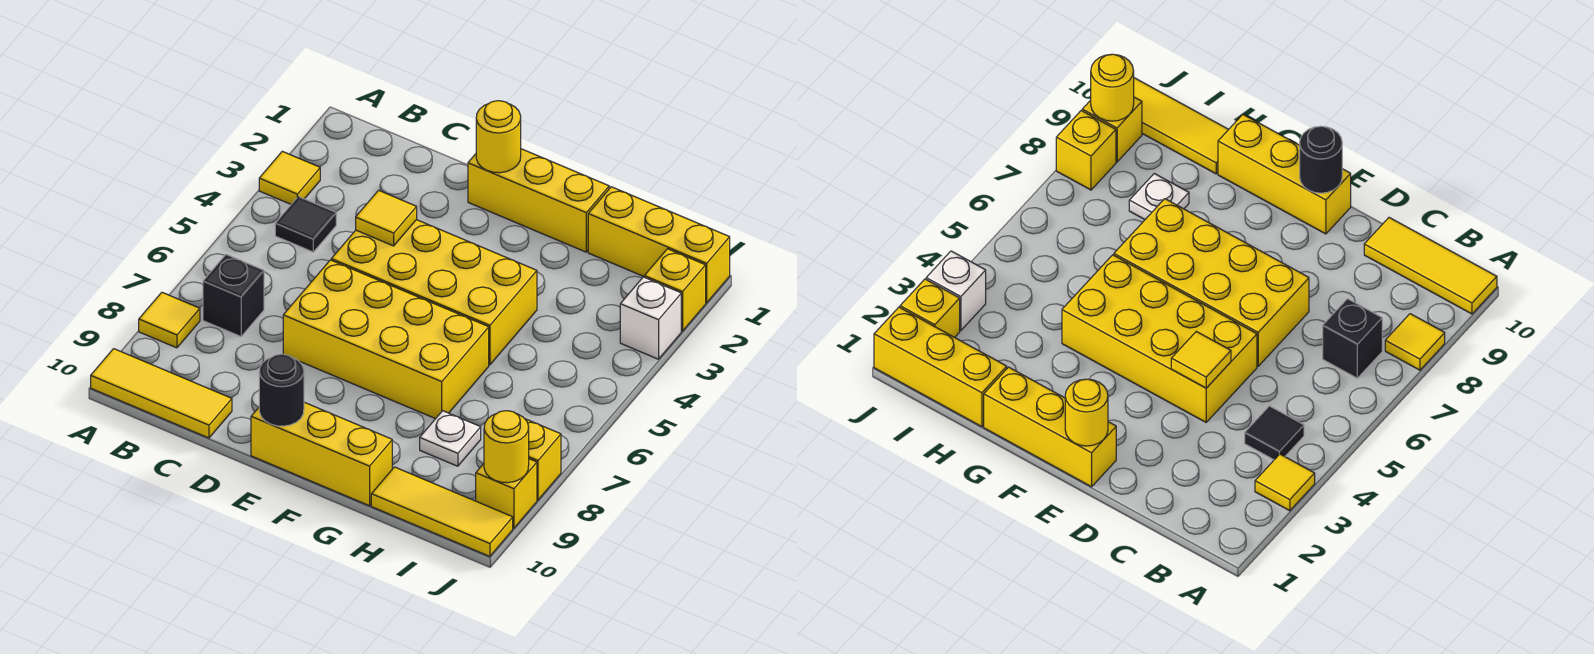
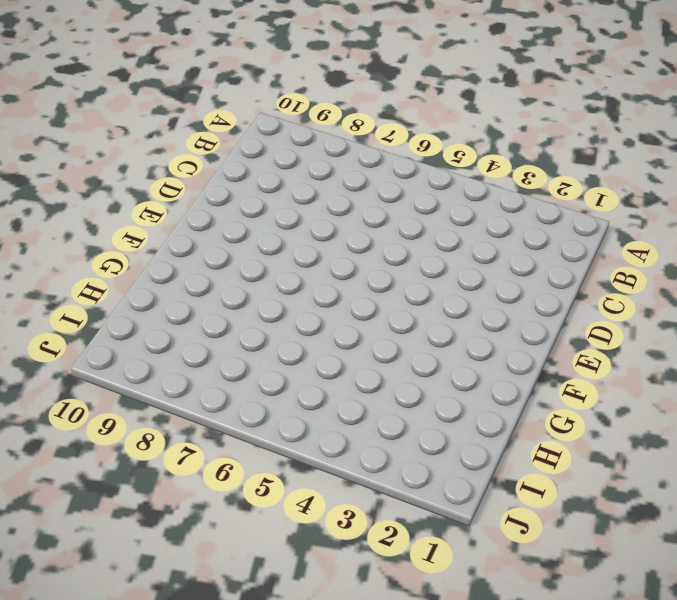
none -> yellow tile A3 level 1
none -> yellow tile A8 level 1
none -> yellow tile A10:C10 level 1

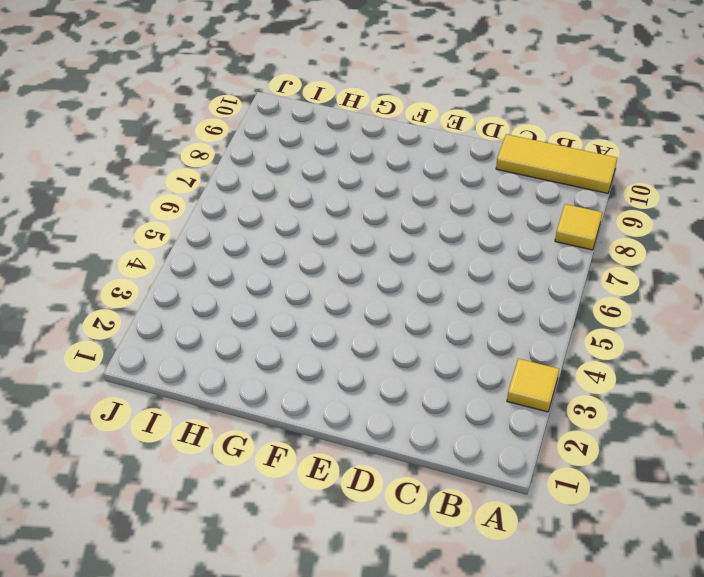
none -> black tile B4 level 1
none -> black brick B7 level 1
none -> yellow brick D4:G5 level 1

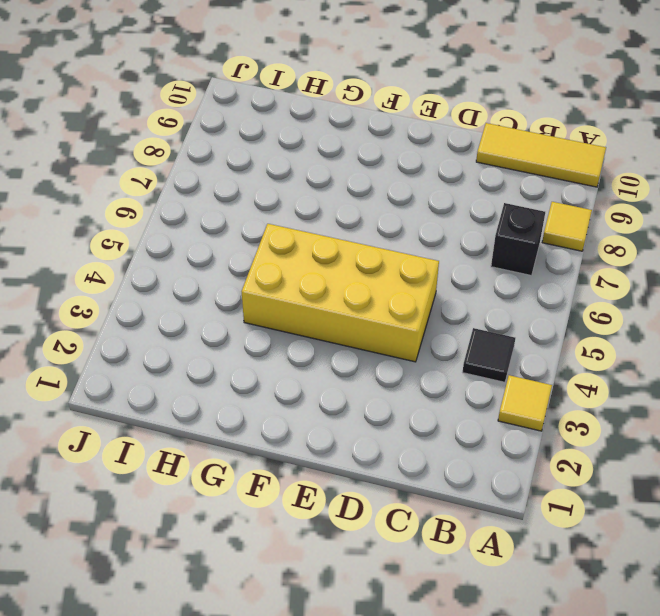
none -> yellow brick D6:G7 level 1
none -> yellow brick E1:G1 level 1
none -> yellow brick E10:G10 level 1

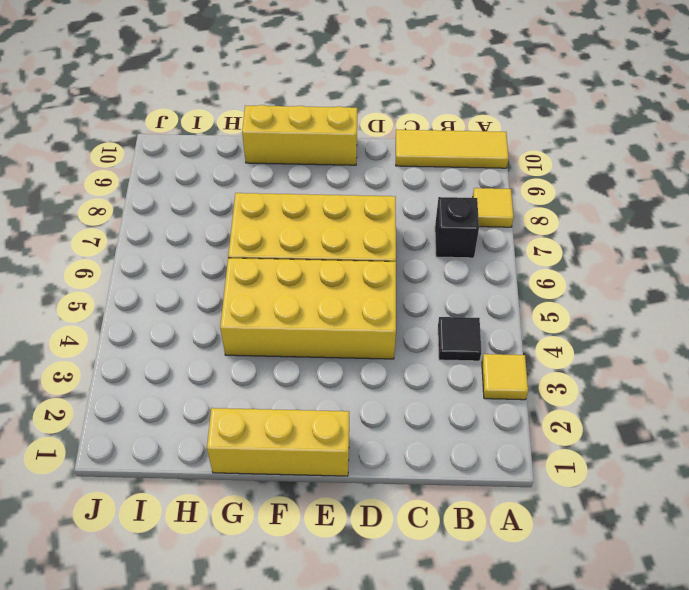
none -> yellow brick H1:J1 level 1
none -> white plate H8 level 1
none -> yellow tile H10:J10 level 1

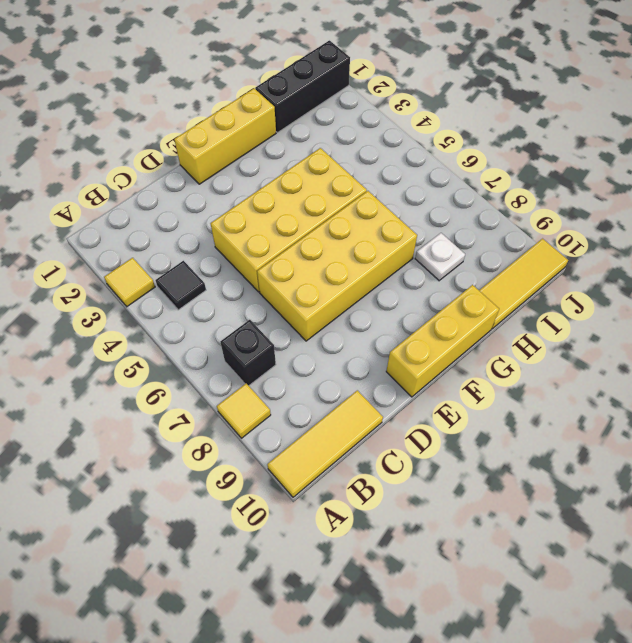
black brick H1:J1 level 1 -> yellow brick H1:J1 level 1
none -> yellow brick J2 level 1
none -> white brick J3 level 1
none -> yellow brick J8 level 1

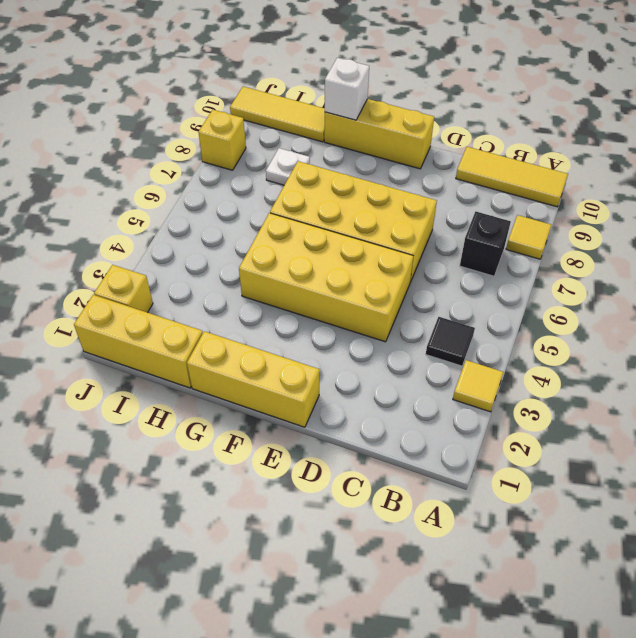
white brick G10 level 2 -> white brick J3 level 1
none -> yellow brick J9 level 1
none -> yellow tile D4 level 2
none -> yellow round brick E1 level 2

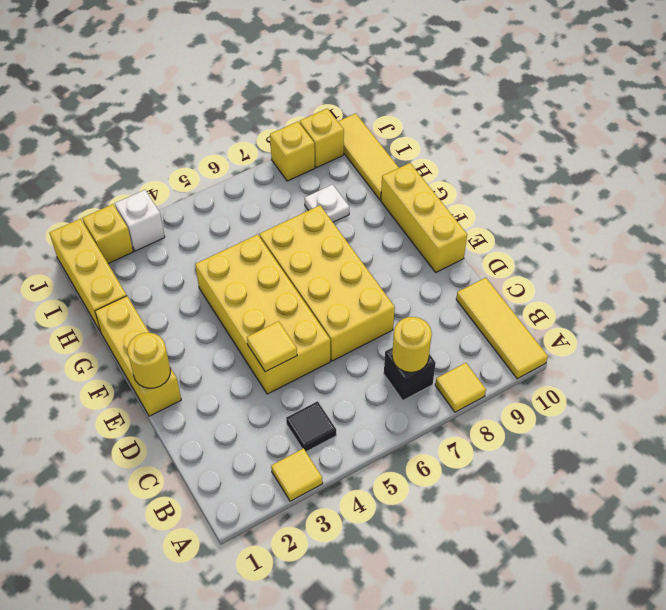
yellow round brick B7 level 2 -> yellow round brick J9 level 2
none -> black round brick E10 level 2

